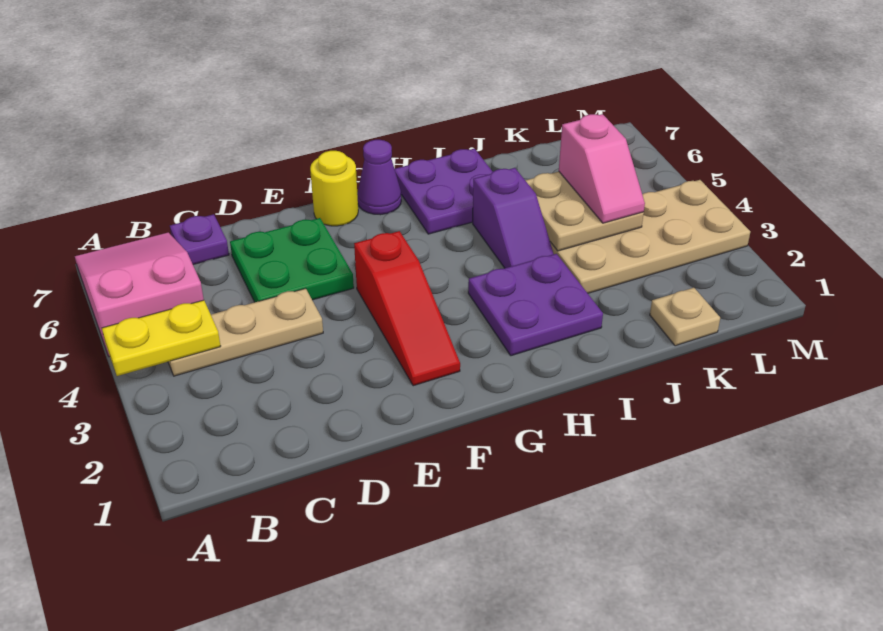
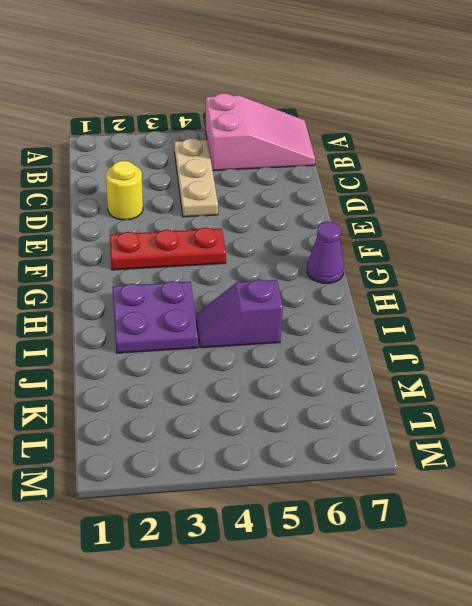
yellow round brick D2 level 1 -> yellow round brick F7 level 1
red plate F2:F4 level 1 -> red slope F2:F4 level 1 top 4
none -> purple plate C7 level 1
none -> green plate D5:E6 level 1
none -> purple plate H6:I7 level 1

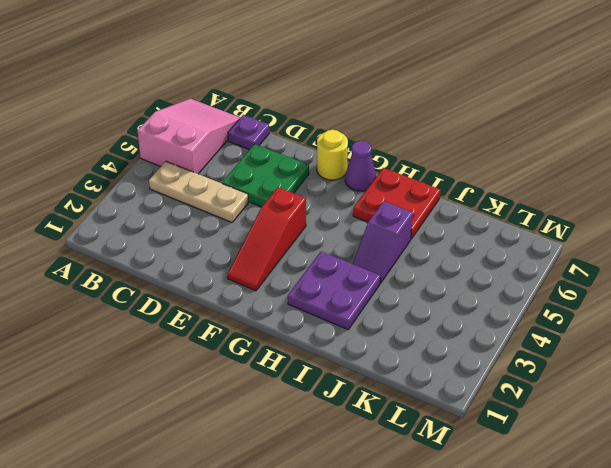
red plate H6:I7 level 1 -> purple plate H6:I7 level 1
none -> tan plate J3:M4 level 1
none -> tan plate K1 level 1
none -> yellow plate A4:B4 level 2

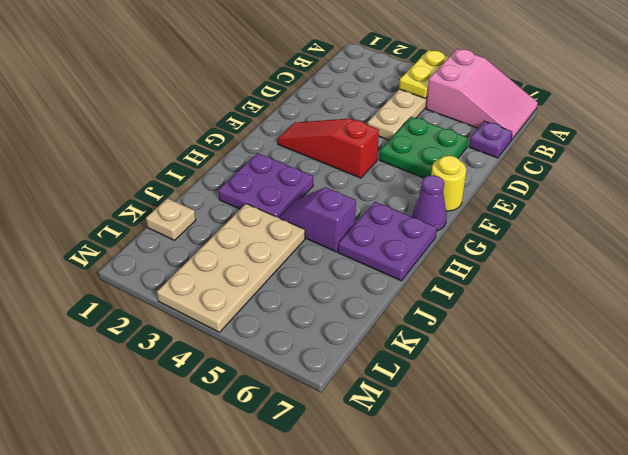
none -> tan plate J4:K5 level 2
none -> pink slope K4:K5 level 3 top 5

